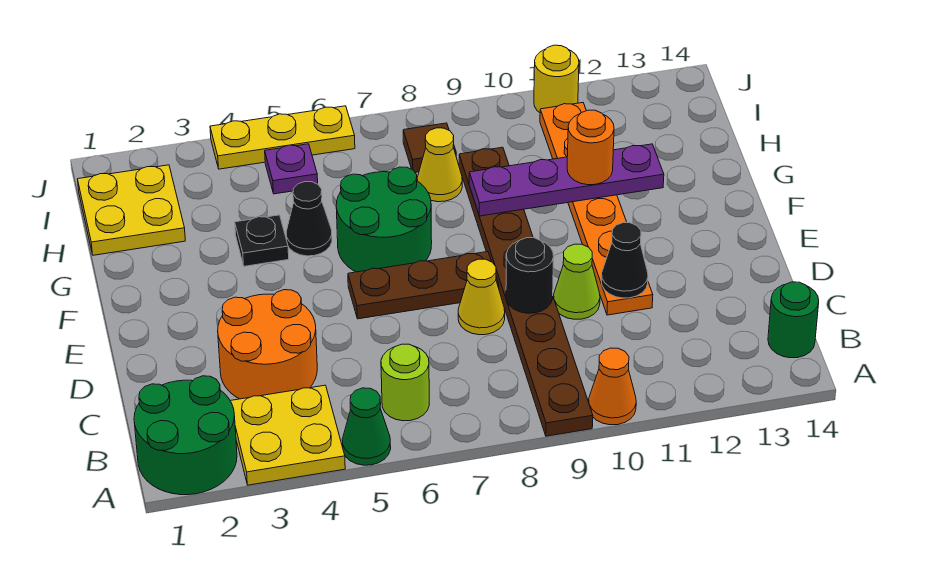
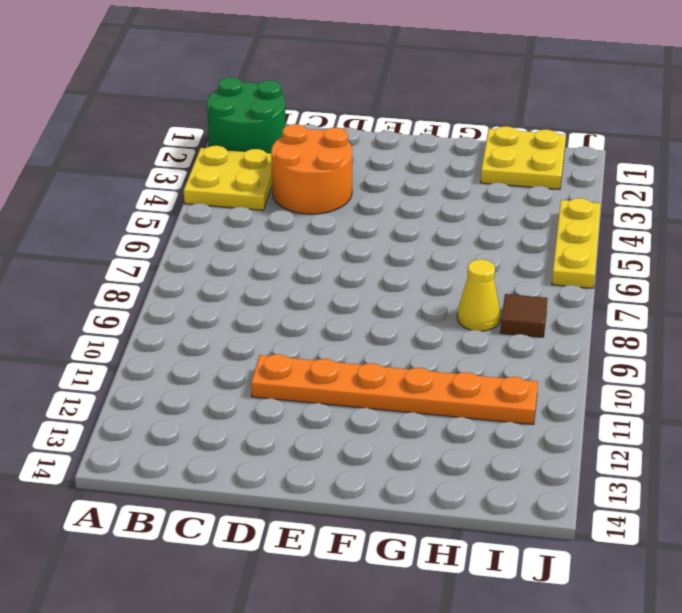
none -> green cone A5 level 1
none -> brown plate A9:H9 level 1
none -> orange cone A10 level 1

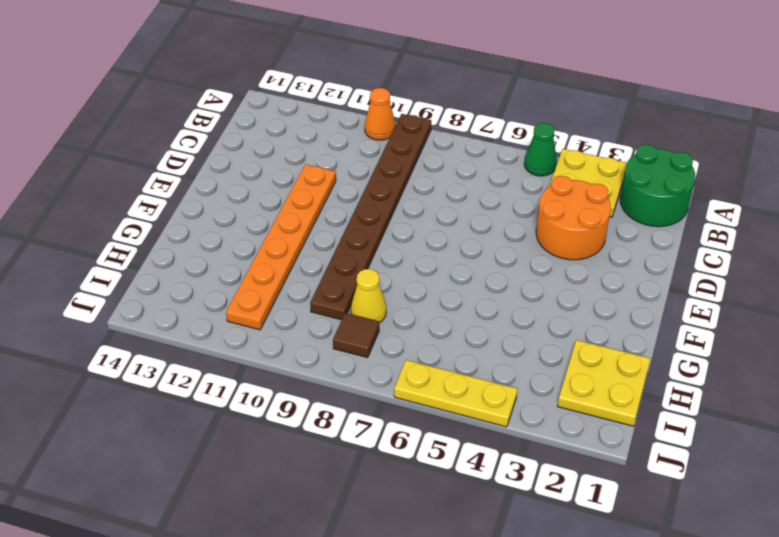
none -> lime round brick B6 level 1
none -> green round brick B14 level 1
none -> yellow cone D8 level 1

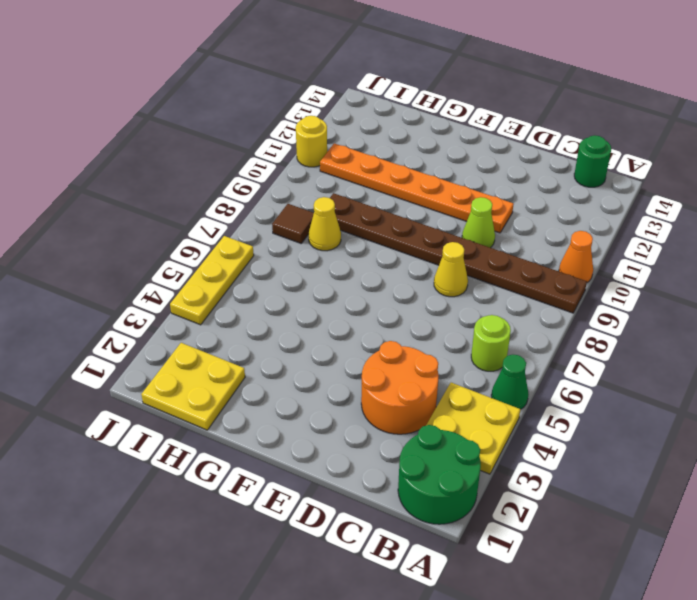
none -> brown plate E6:E8 level 1
none -> green round brick F6:G7 level 1
none -> black plate G4 level 1

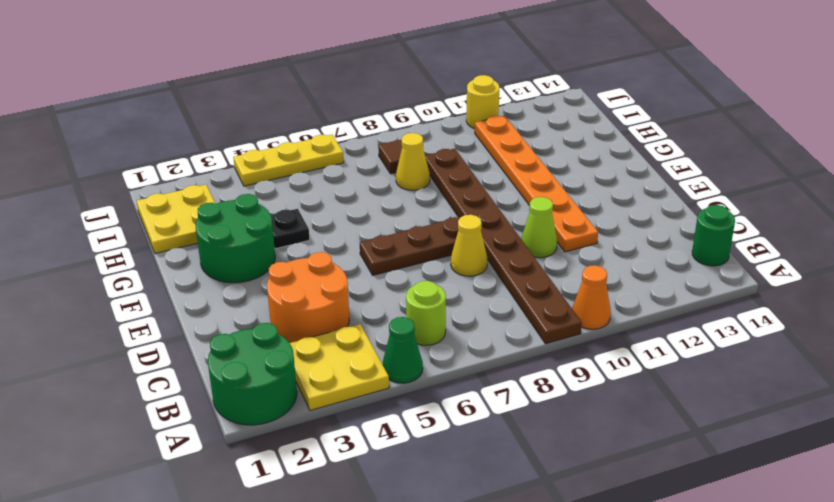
green round brick F2:G3 level 1 -> green round brick F6:G7 level 1
none -> black cone G5 level 1
none -> purple plate I5 level 1
none -> black round brick D9 level 2

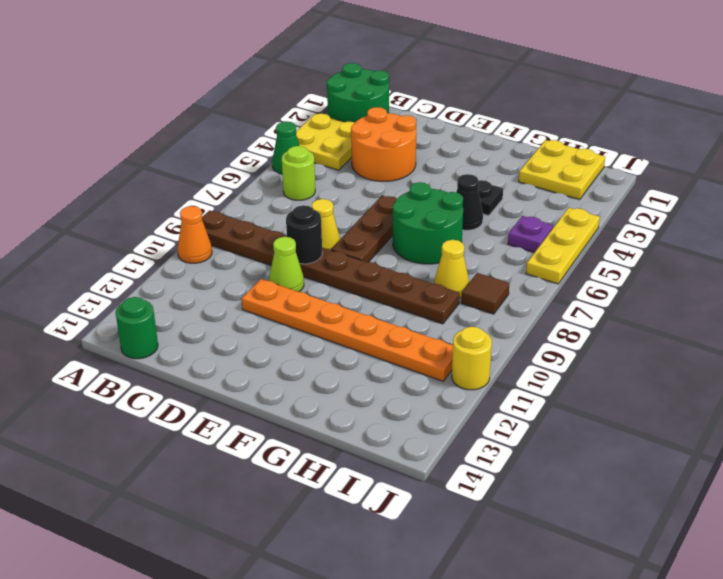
none -> black cone D11 level 2
none -> purple plate G9:G12 level 2
none -> orange round brick G11 level 3

